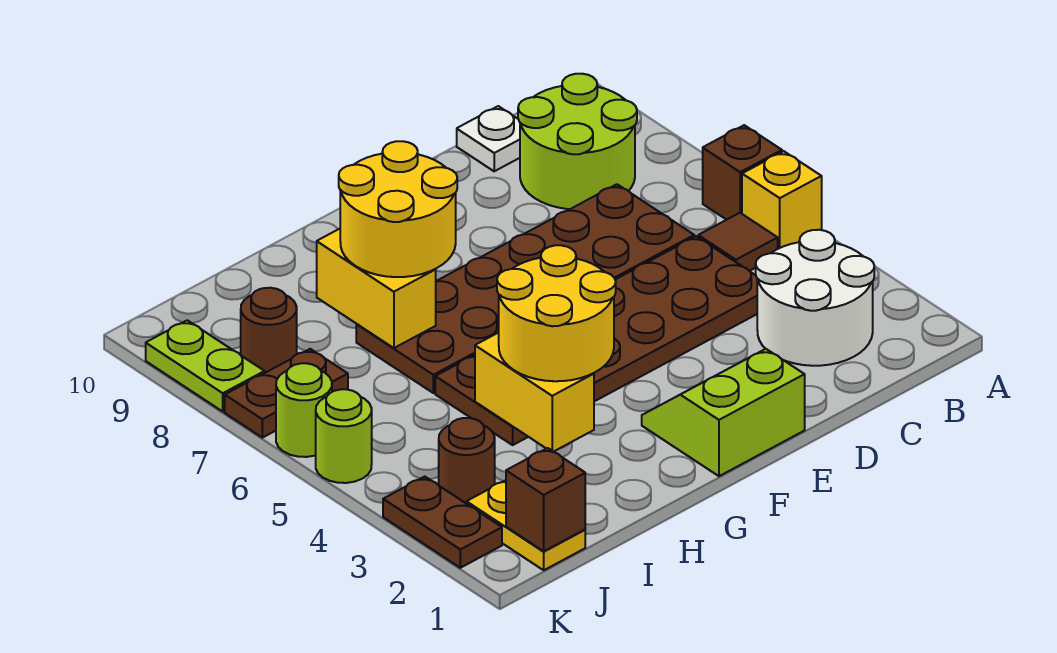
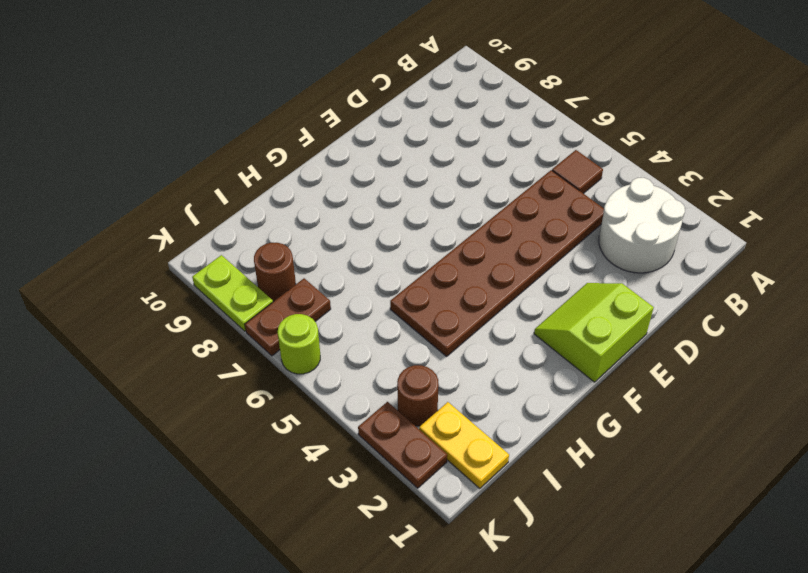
none -> yellow brick A5 level 1
none -> brown brick A6 level 1
none -> lime round brick B8:C9 level 1

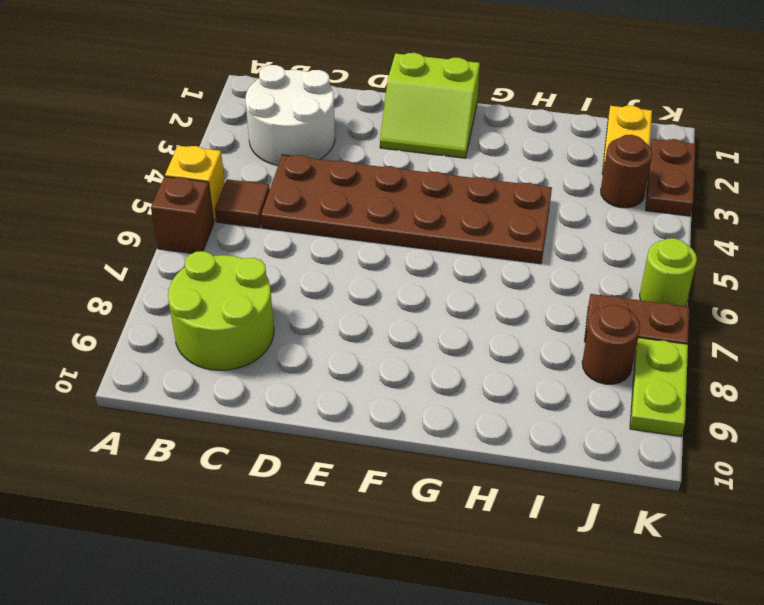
none -> brown plate C6:H7 level 1
none -> white plate C10 level 1
none -> lime round brick K5 level 1

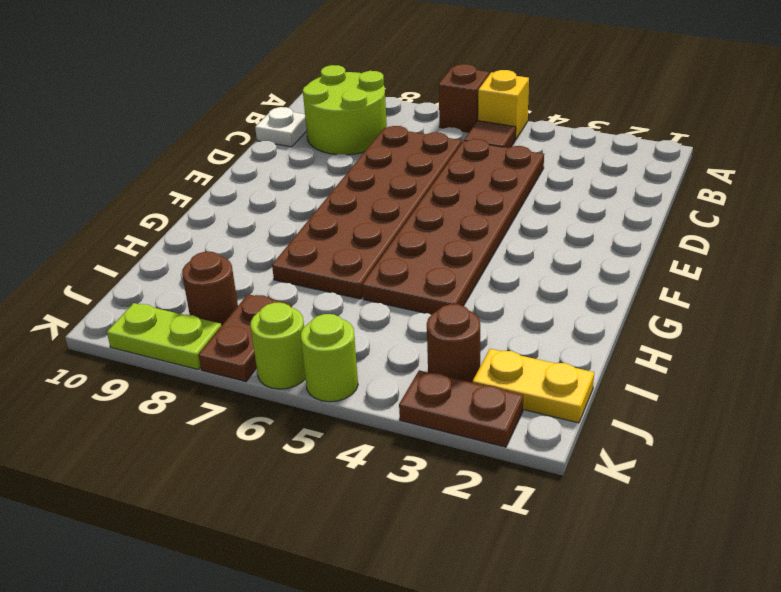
none -> white round brick B2:C3 level 1
none -> lime slope E1:F2 level 1 top 1
none -> yellow brick H3:H4 level 2

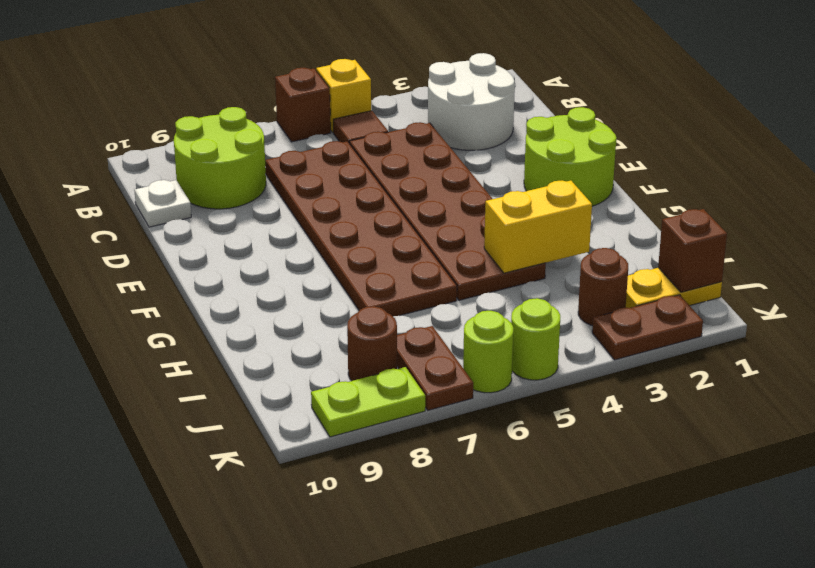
lime round brick E1:F2 level 1 -> lime slope E1:F2 level 1 top 1
none -> yellow brick H7:H8 level 2
none -> yellow round brick G3:H4 level 3
none -> yellow round brick G7:H8 level 3

